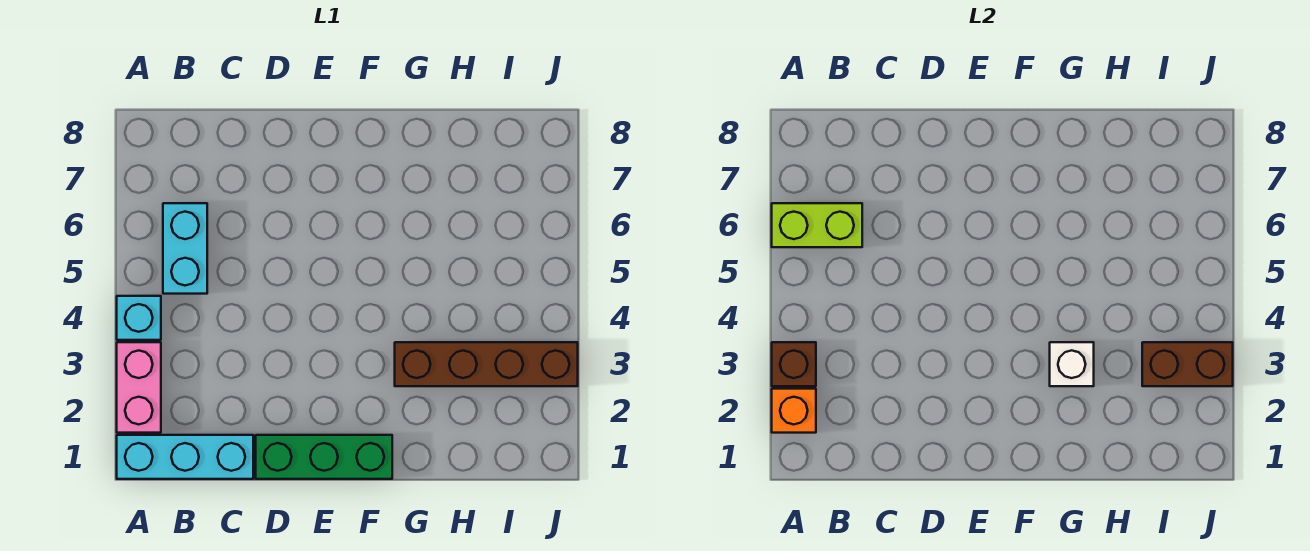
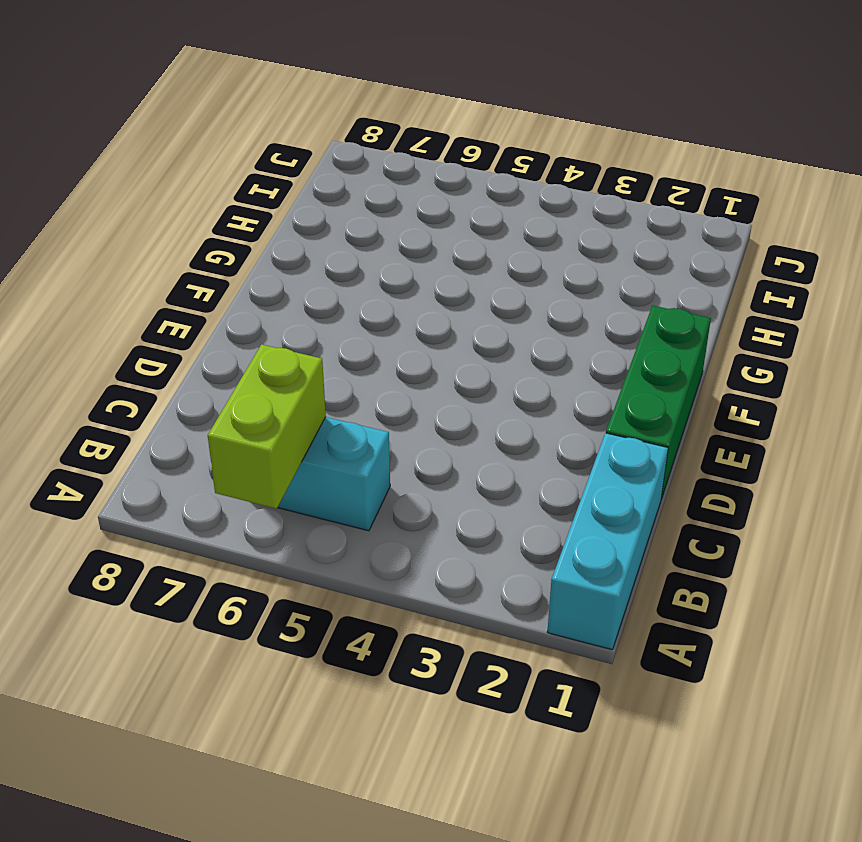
none -> pink brick A2:A3 level 1
none -> cyan brick A4 level 1

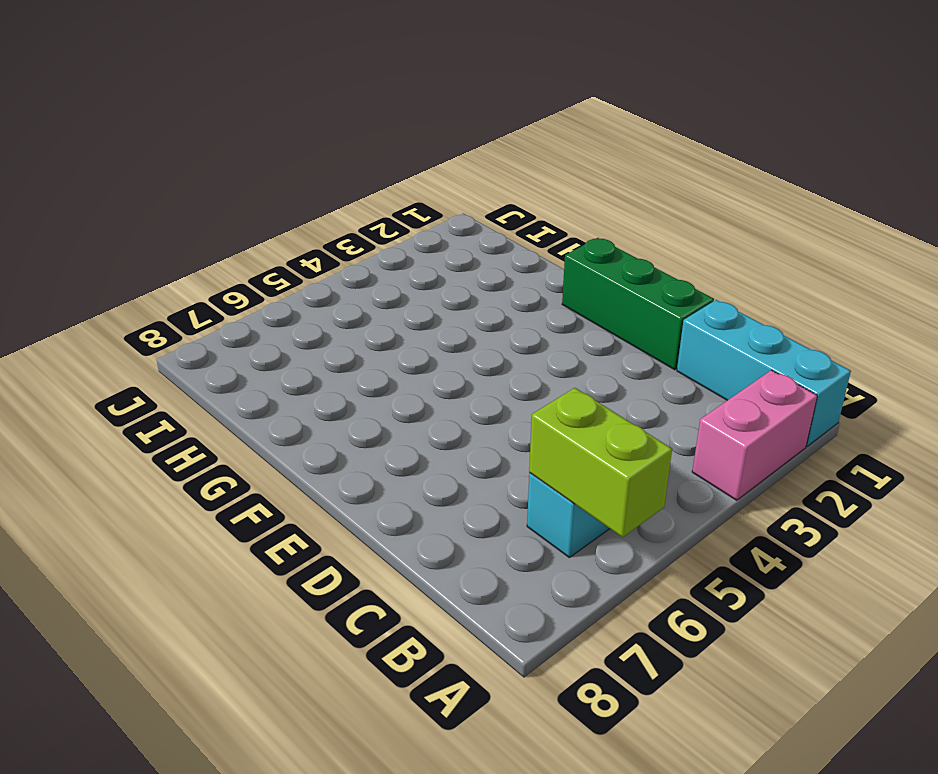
none -> cyan brick A4 level 1
none -> brown brick G3:J3 level 1

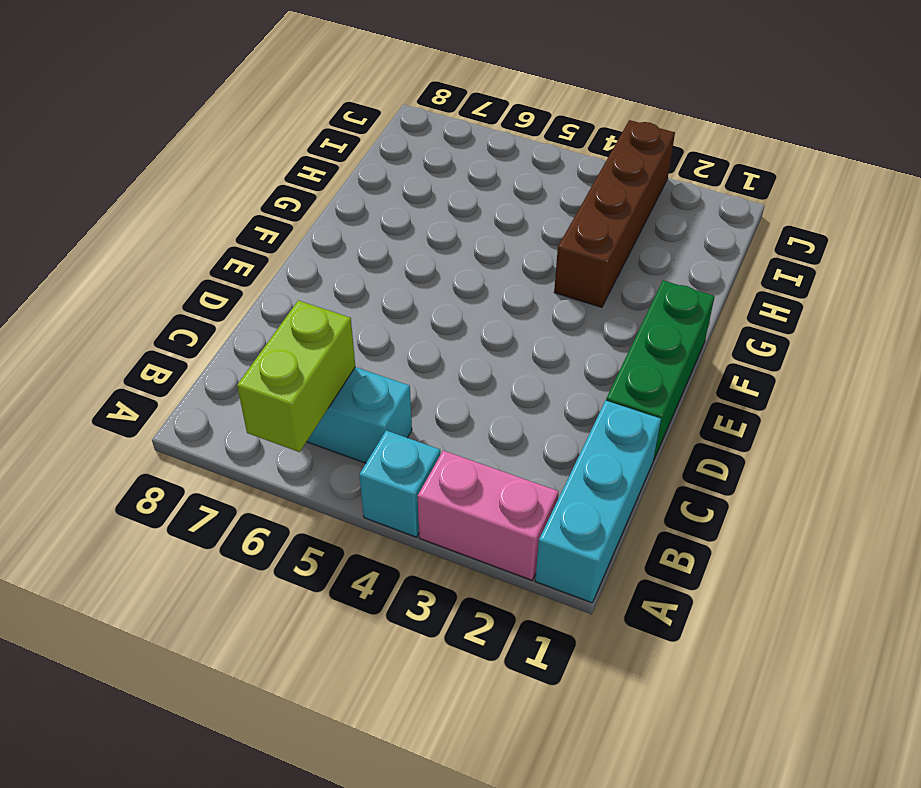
none -> orange brick A2 level 2
none -> brown brick A3 level 2

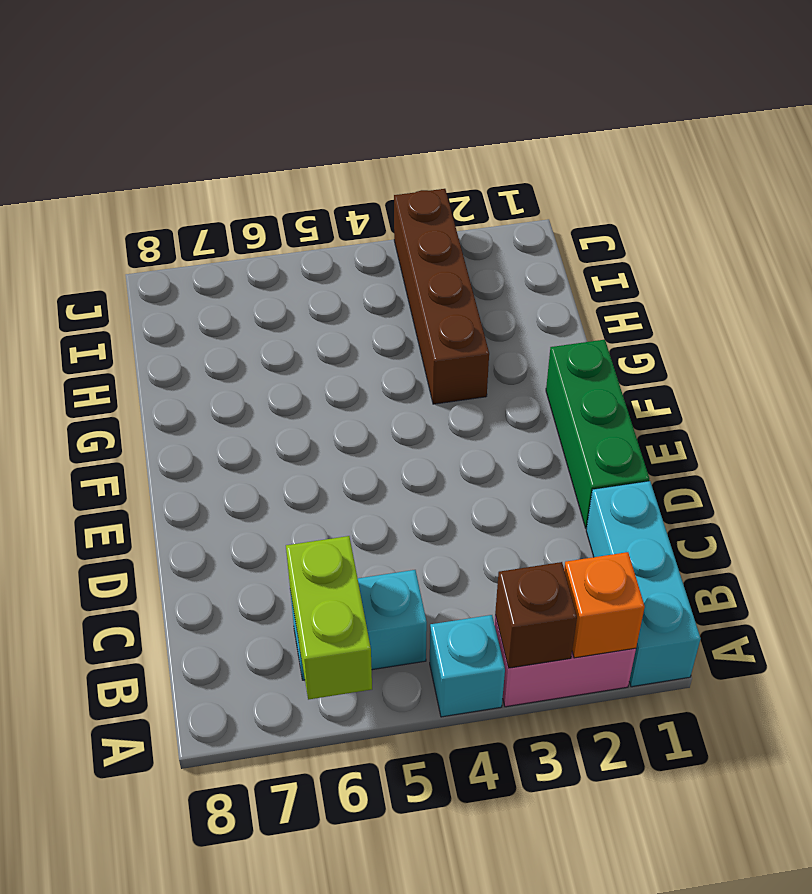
none -> white brick G3 level 2
none -> brown brick I3:J3 level 2

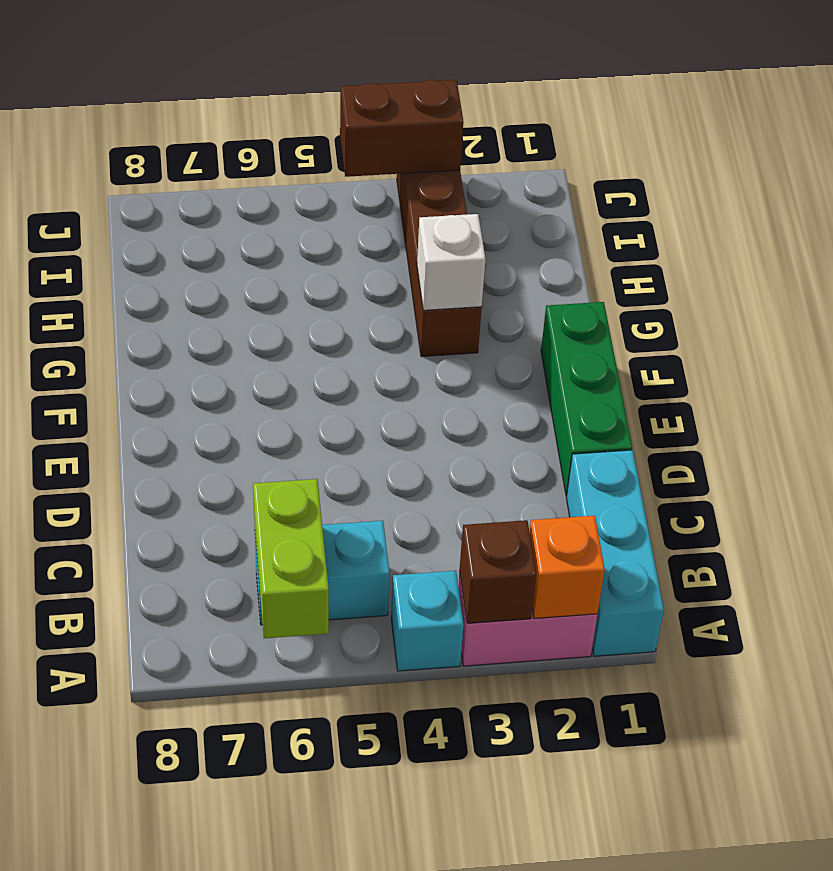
brown brick J3:J4 level 2 -> brown brick I3:J3 level 2

